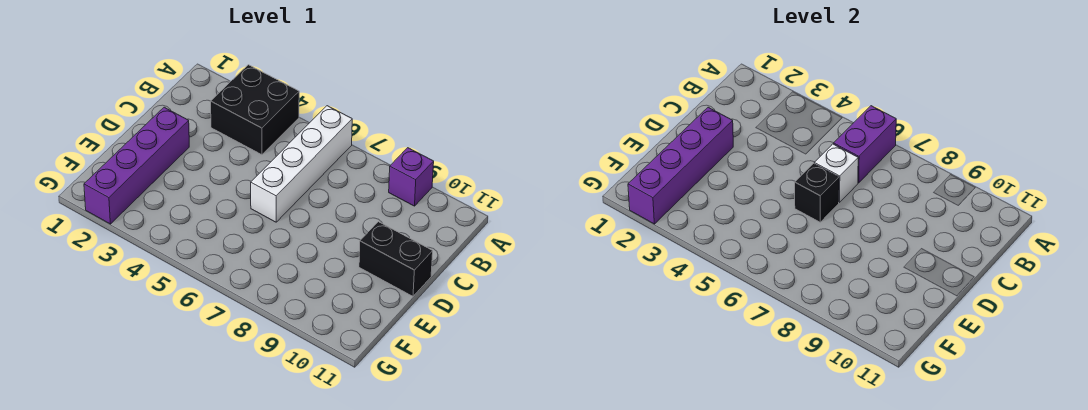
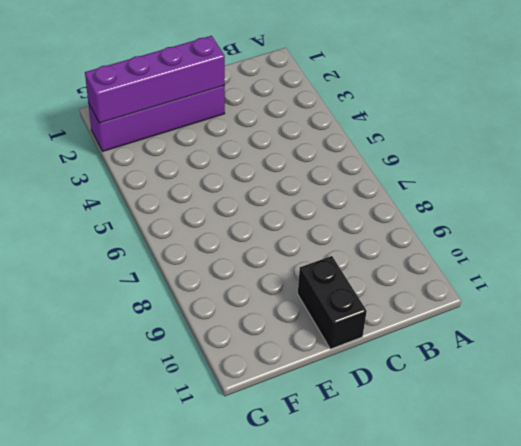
none -> black brick A3:B4 level 1
none -> white brick A6:D6 level 1

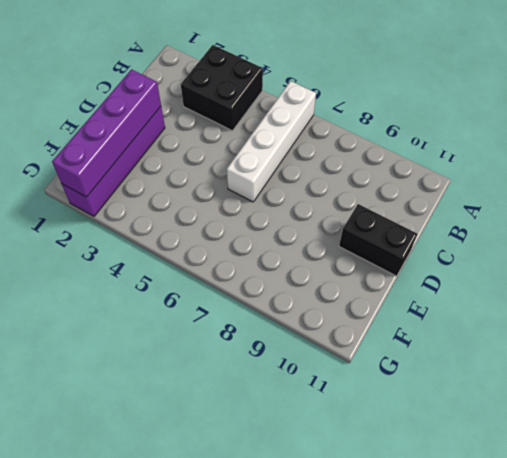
none -> purple brick A9 level 1
none -> purple brick A6:B6 level 2

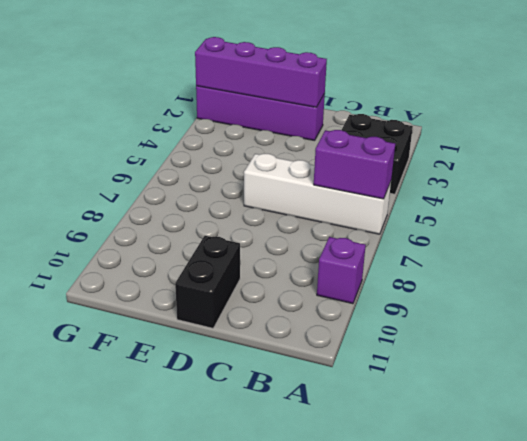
none -> white brick C6 level 2
none -> black brick D6 level 2

